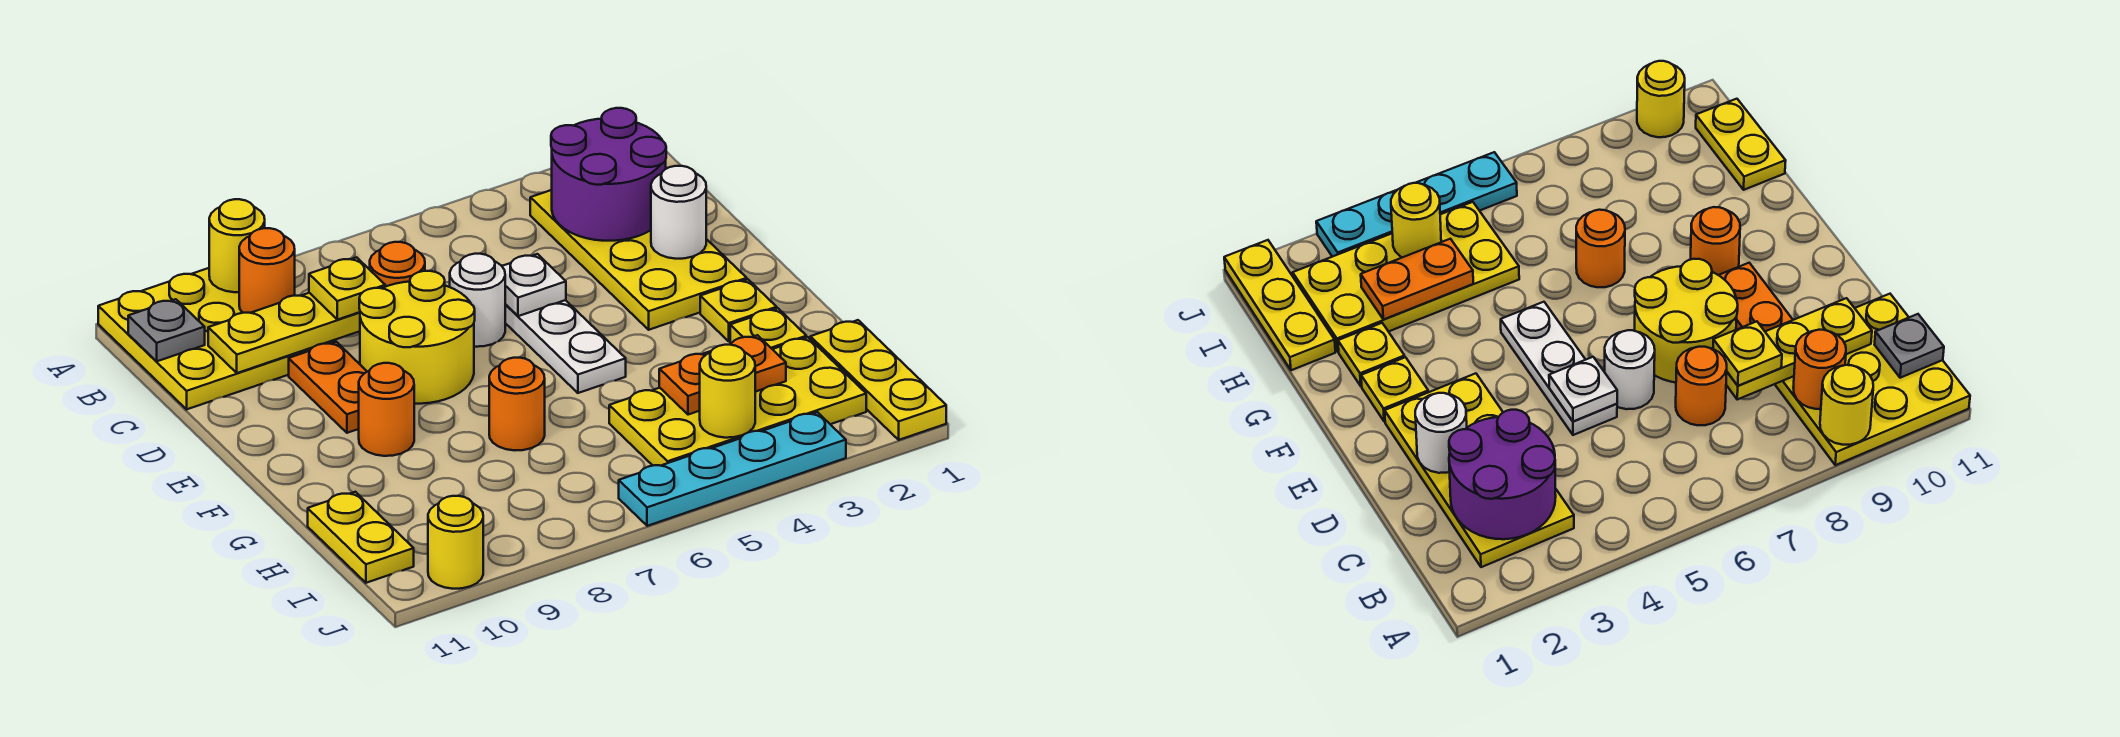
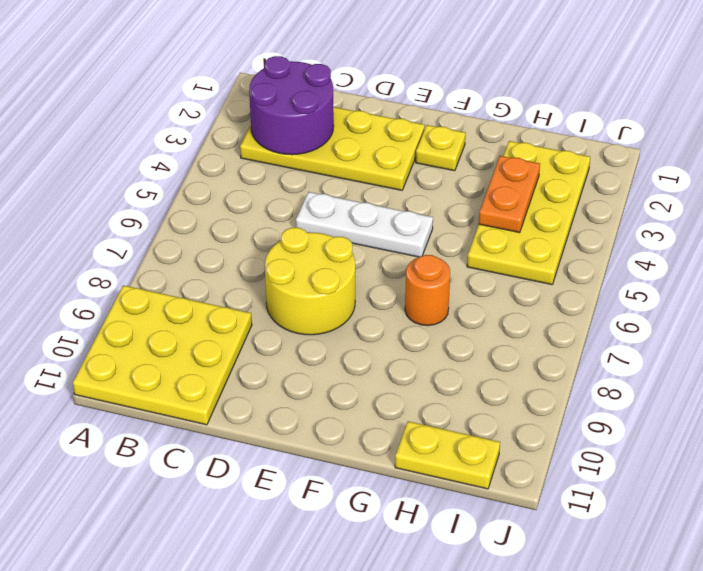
none -> orange round brick C7 level 1
none -> white round brick D6 level 1
none -> orange plate D9:E9 level 1

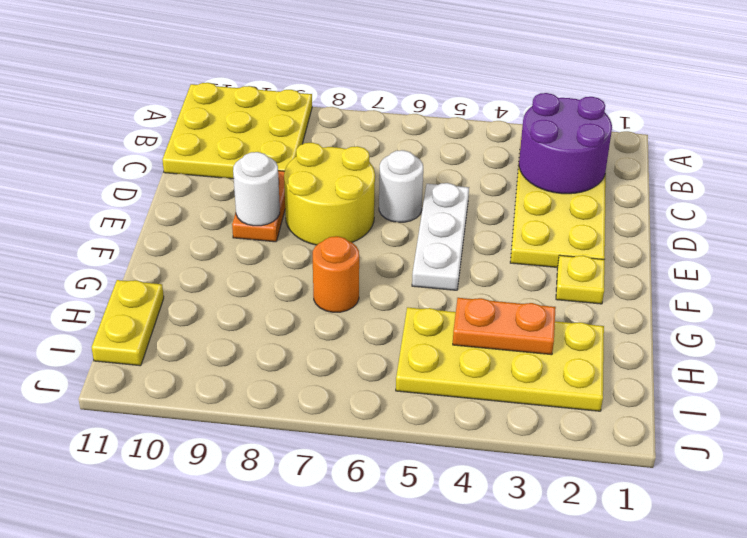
white round brick E9 level 2 -> white round brick D2 level 2
none -> orange round brick C7 level 1
none -> orange round brick F9 level 1
none -> yellow plate G2 level 1

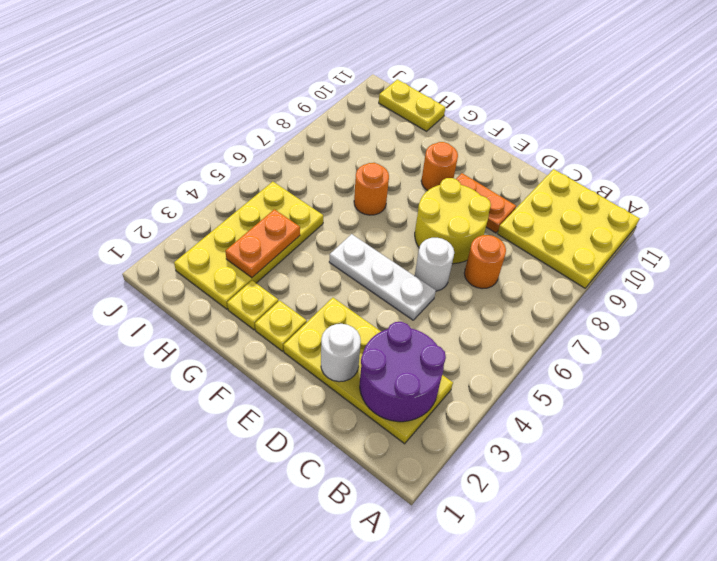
none -> yellow plate H1:J1 level 1
none -> cyan plate J3:J6 level 1
none -> yellow round brick J10 level 1

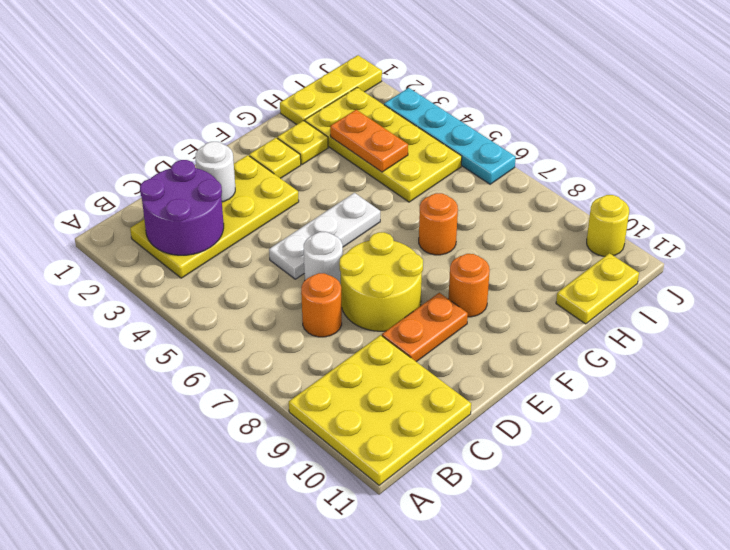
none -> yellow round brick A9 level 2
none -> orange round brick B9 level 2
none -> grey plate B11 level 2

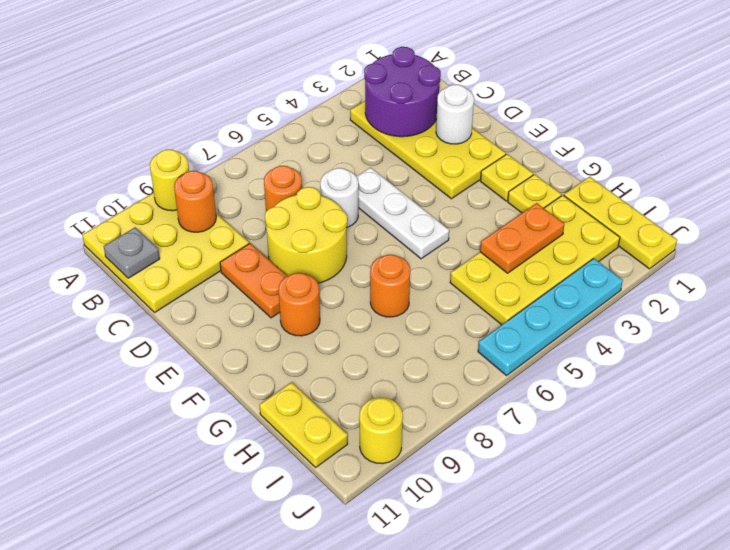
none -> yellow plate C8:C10 level 2
none -> white plate D5 level 2
none -> yellow round brick I4 level 2

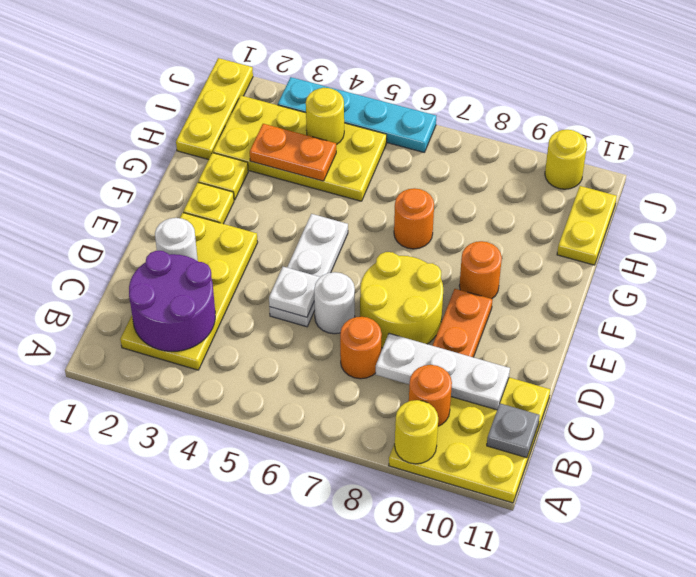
white plate C8:C10 level 2 -> yellow plate C8:C10 level 2
none -> yellow plate C8 level 3

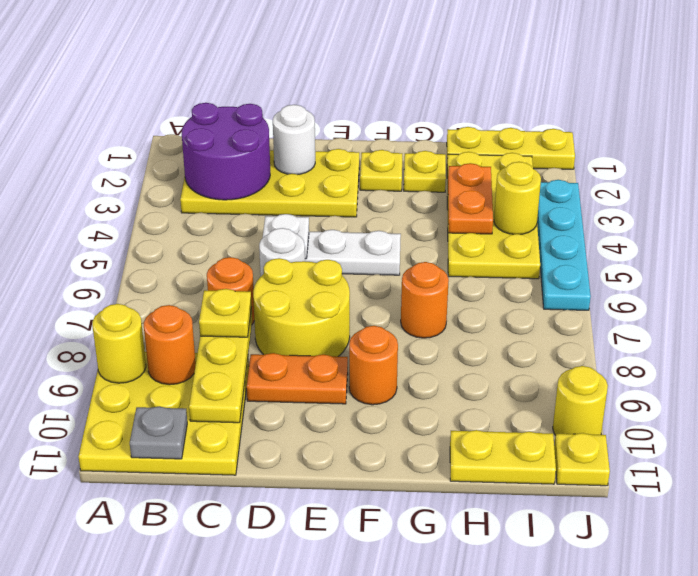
yellow plate J11 level 1 -> none

